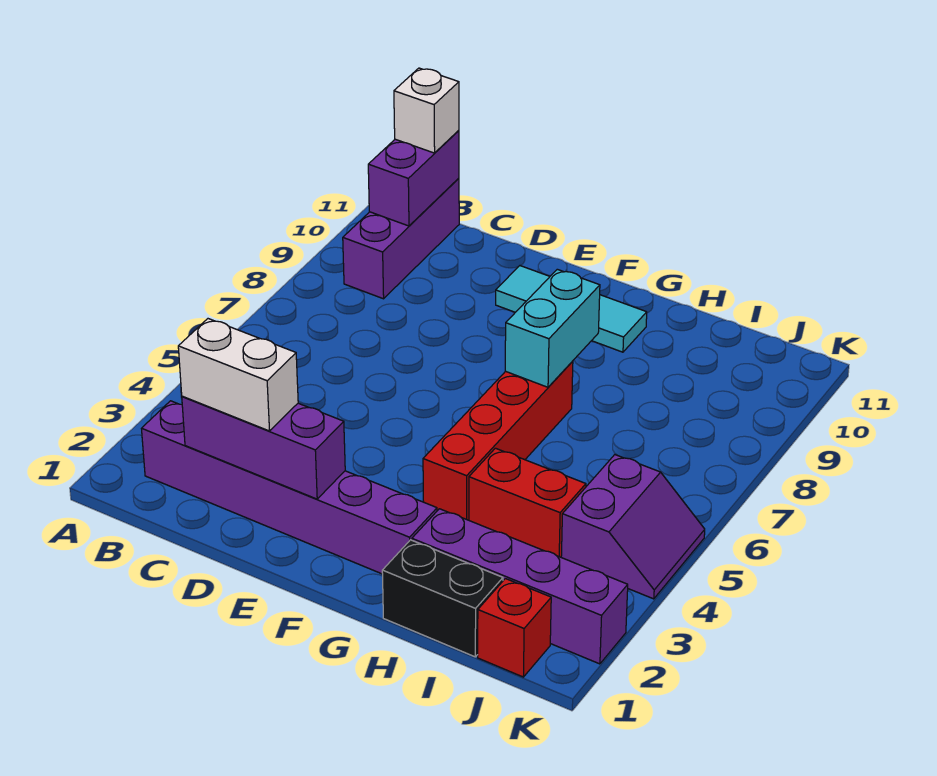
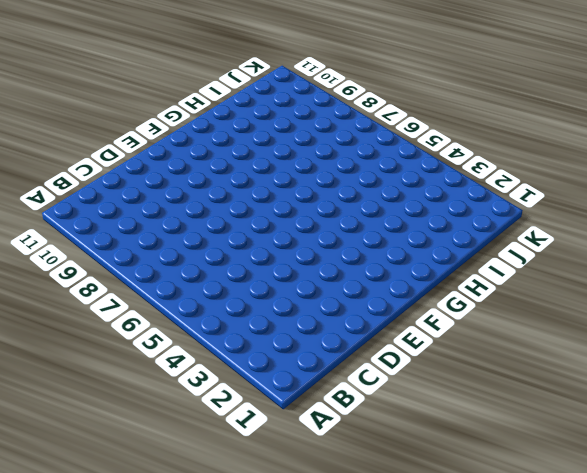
none -> purple brick B2:G2 level 1
none -> purple brick B9:B11 level 1
none -> cyan tile E10:G10 level 1

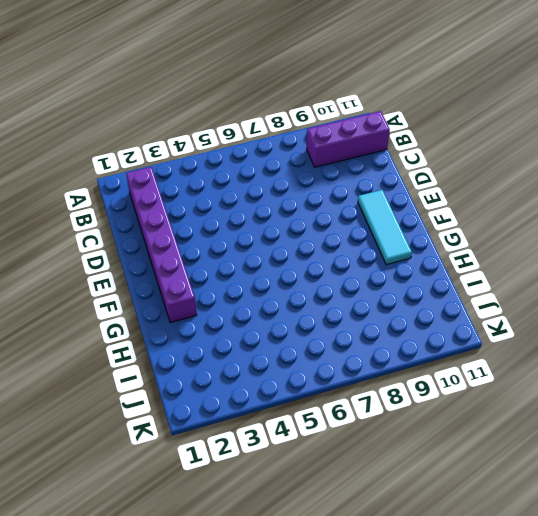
none -> red brick G4:G7 level 1
none -> black brick H1:I1 level 1
none -> purple brick H2:K2 level 1

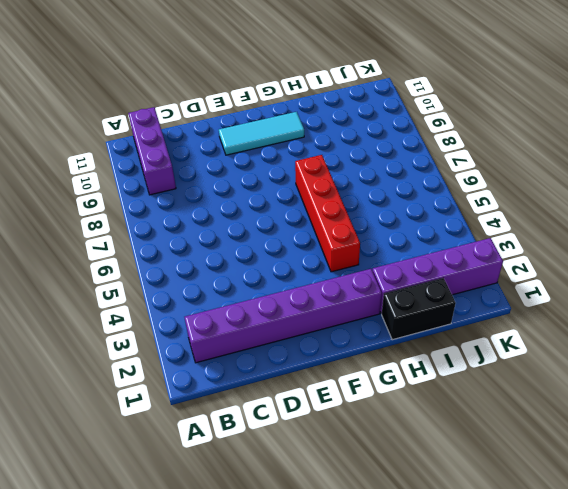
none -> red brick H4:I4 level 1
none -> red brick J1 level 1
none -> purple slope J4:K5 level 1 top J

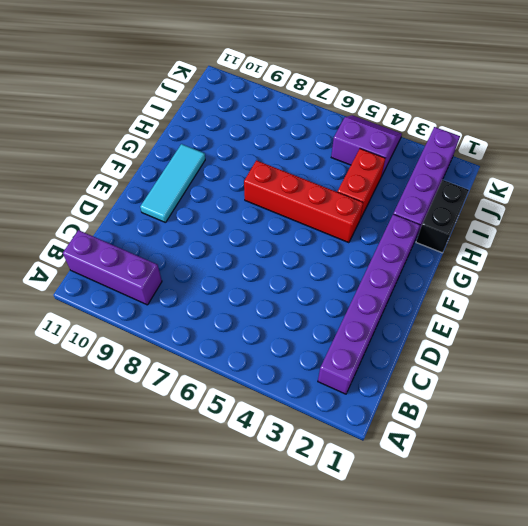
none -> red brick J1 level 1
none -> purple brick B10:B11 level 2
none -> purple brick C2:E2 level 2

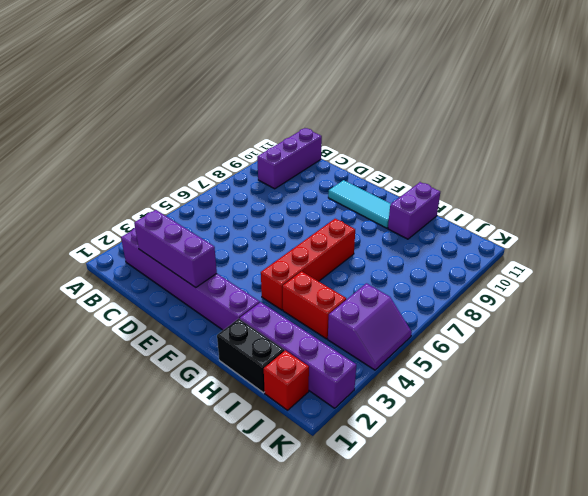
purple brick H10:H11 level 1 -> purple brick B10:B11 level 2
none -> cyan brick G7:G8 level 2
none -> white brick B11 level 3
none -> white brick C2:D2 level 3

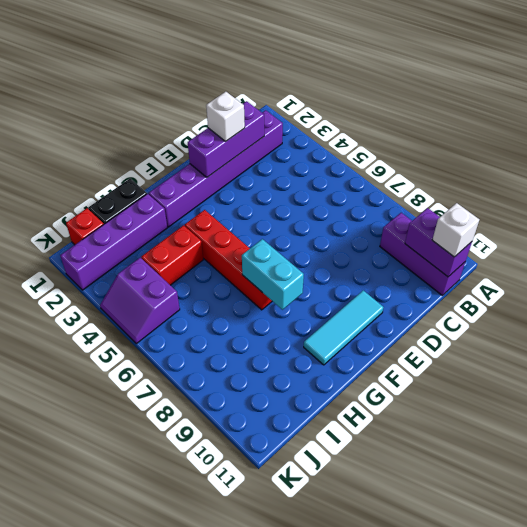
white brick D2 level 3 -> white brick C2:D2 level 3

